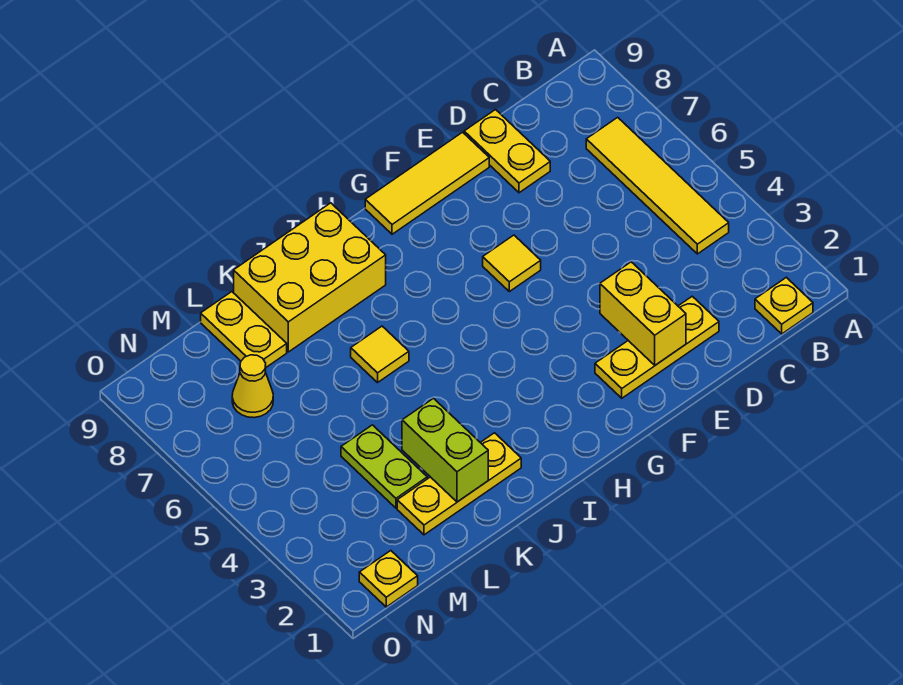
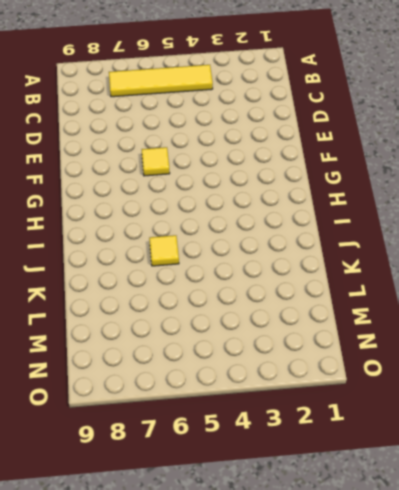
none -> yellow plate B1 level 1
none -> yellow plate D2:F2 level 1
none -> yellow plate D8:D9 level 1

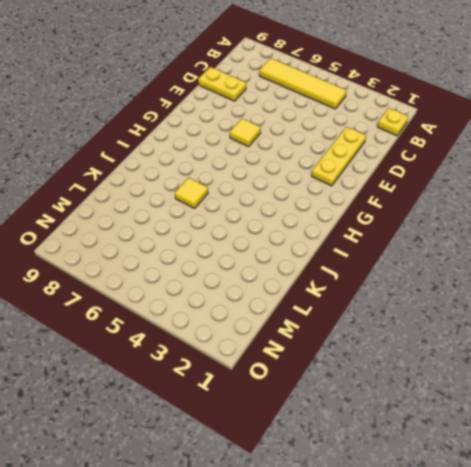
none -> yellow tile E9:G9 level 1
none -> yellow brick I8:K9 level 1
none -> yellow plate J2:L2 level 1

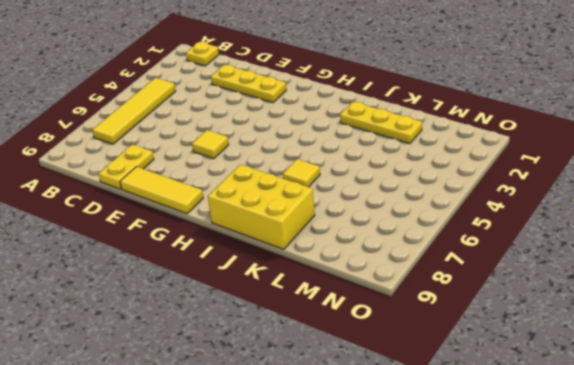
none -> lime plate L3:L4 level 1
none -> yellow plate L8:L9 level 1
none -> yellow cone M7 level 1

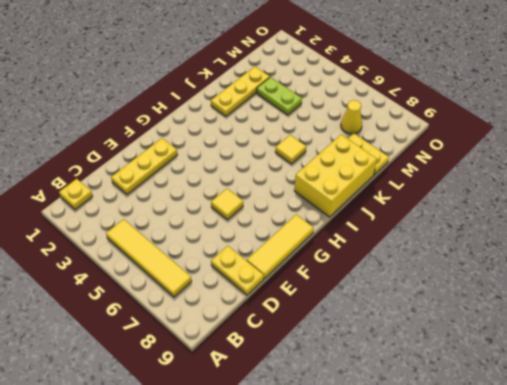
none -> yellow plate N1 level 1
none -> yellow brick E2:E3 level 2
none -> lime brick K2:K3 level 2

